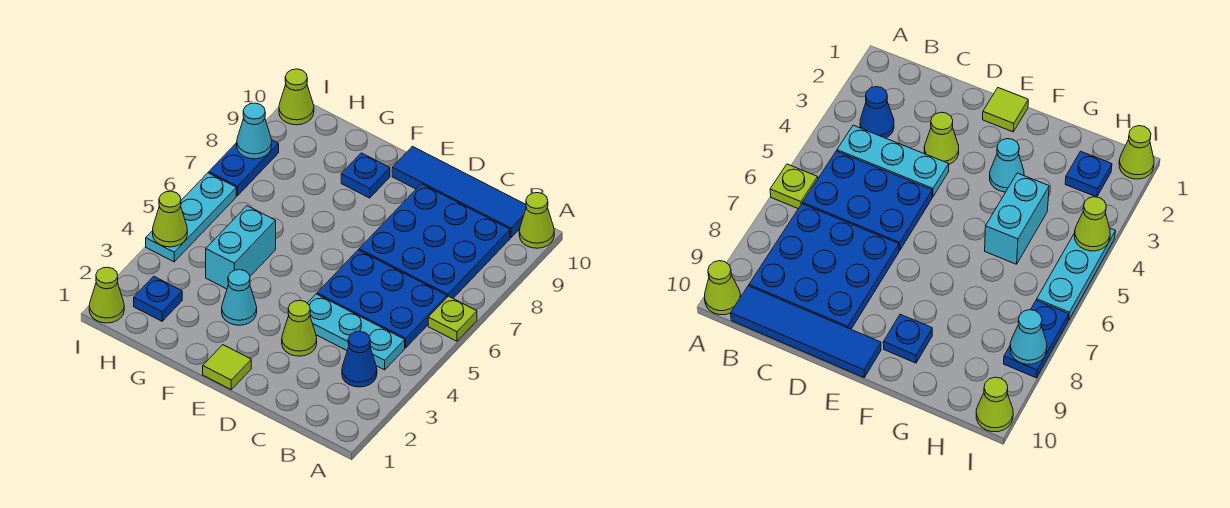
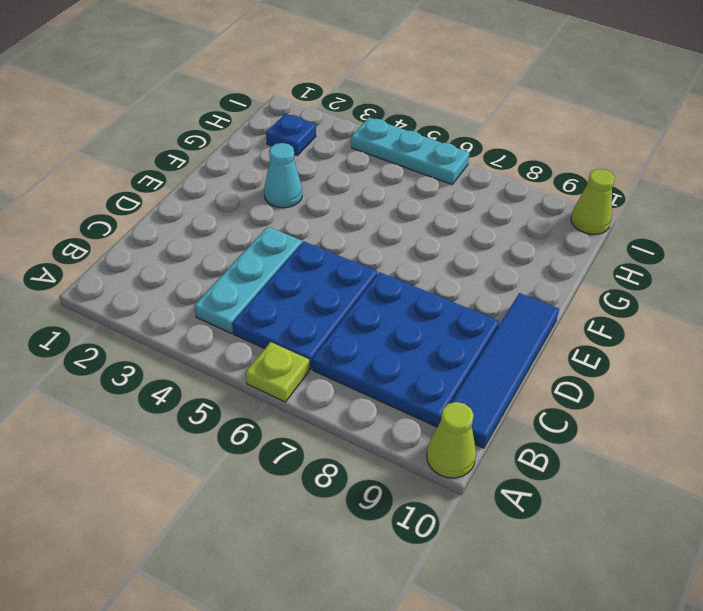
none -> blue cone B3 level 1
none -> lime cone D3 level 1
none -> lime tile E1 level 1

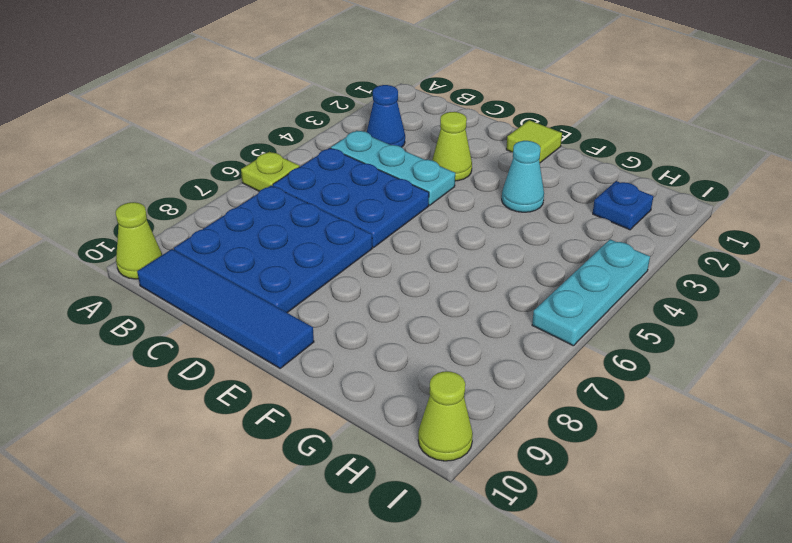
none -> blue plate F9 level 1
none -> cyan brick G4:G5 level 1
none -> lime cone I1 level 1

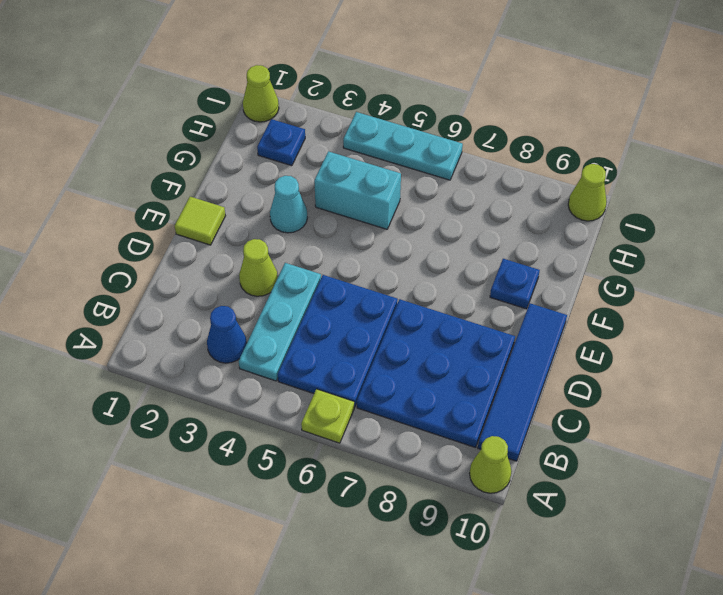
none -> blue plate I7:I8 level 1
none -> lime cone I4 level 2
none -> cyan cone I8 level 2

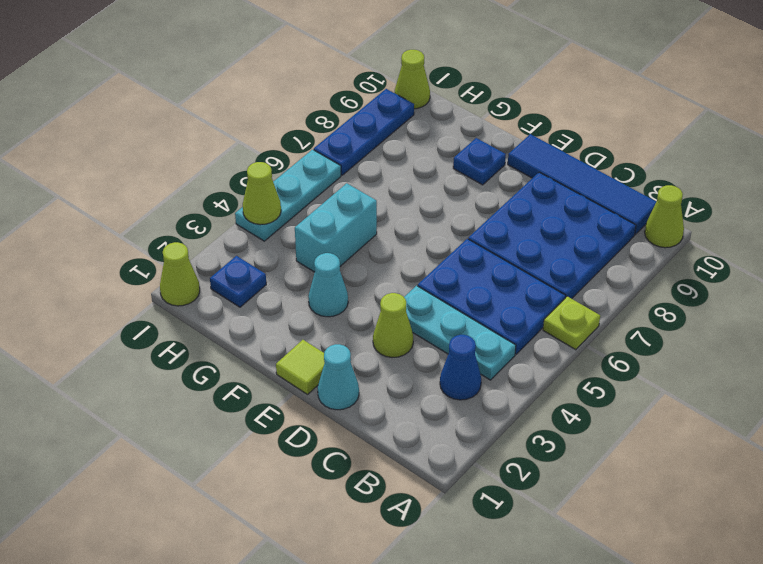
cyan cone D1 level 1 -> cyan cone I8 level 2
blue plate I7:I9 level 1 -> blue plate I7:I8 level 1

